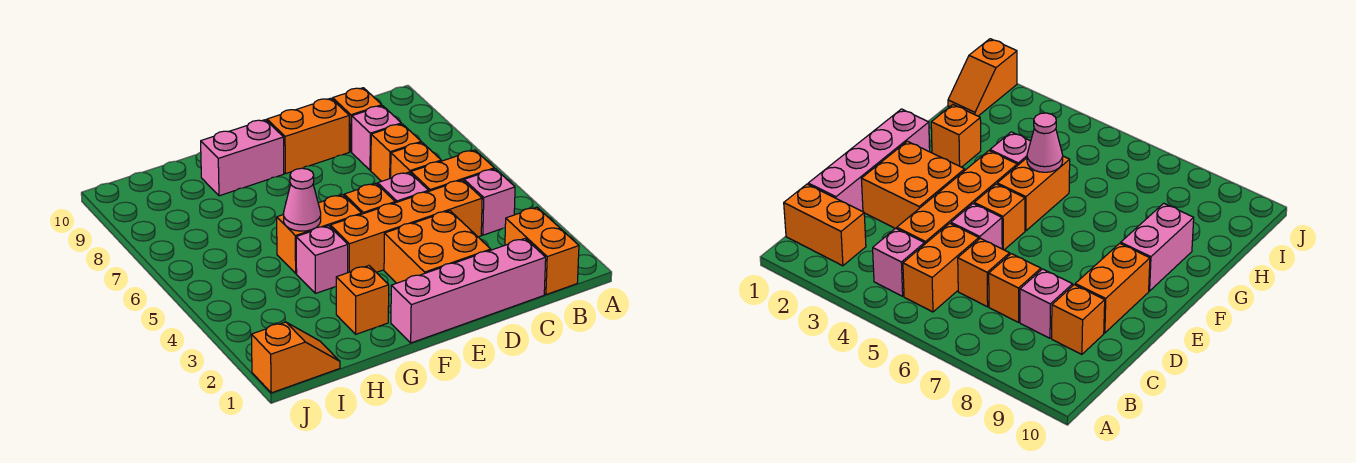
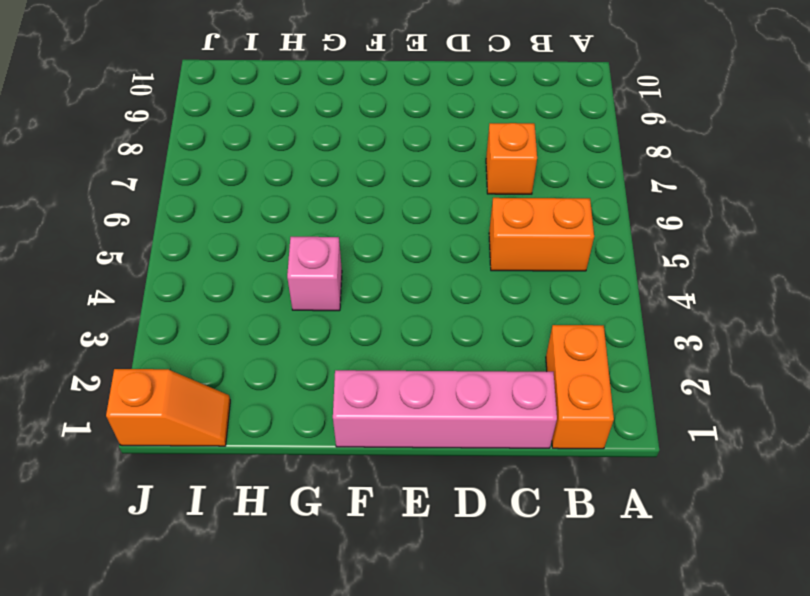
none -> pink brick B4 level 1
none -> orange brick C4:F4 level 1
none -> orange brick C6 level 1

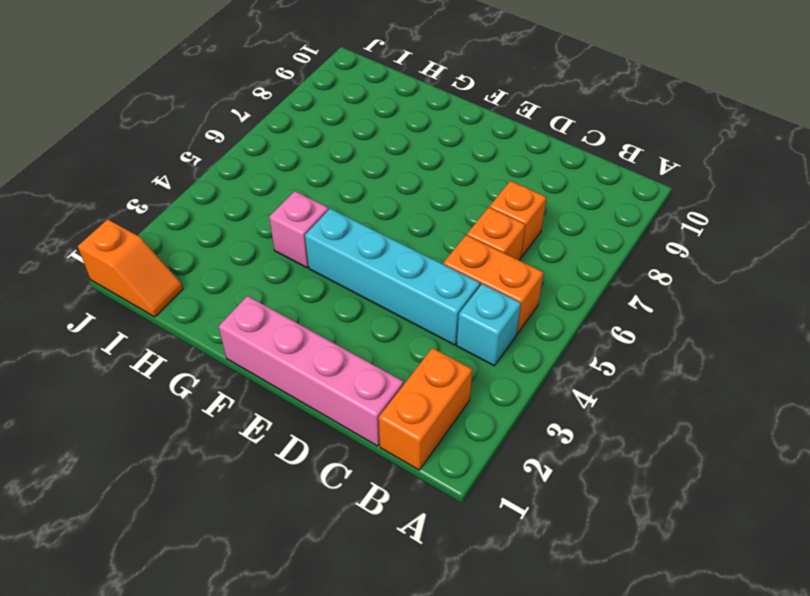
cyan brick B4 level 1 -> pink brick B4 level 1
cyan brick C4:F4 level 1 -> orange brick C4:F4 level 1
none -> pink brick C8 level 1
none -> orange brick C9 level 1
none -> orange brick D2:E3 level 1

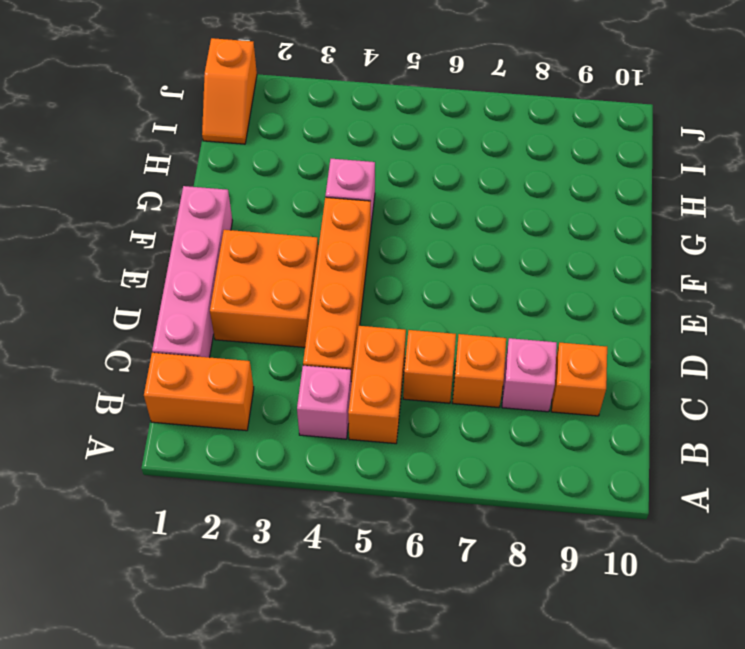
none -> pink brick D5 level 1
none -> orange brick D9:E9 level 1
none -> orange brick E5 level 1

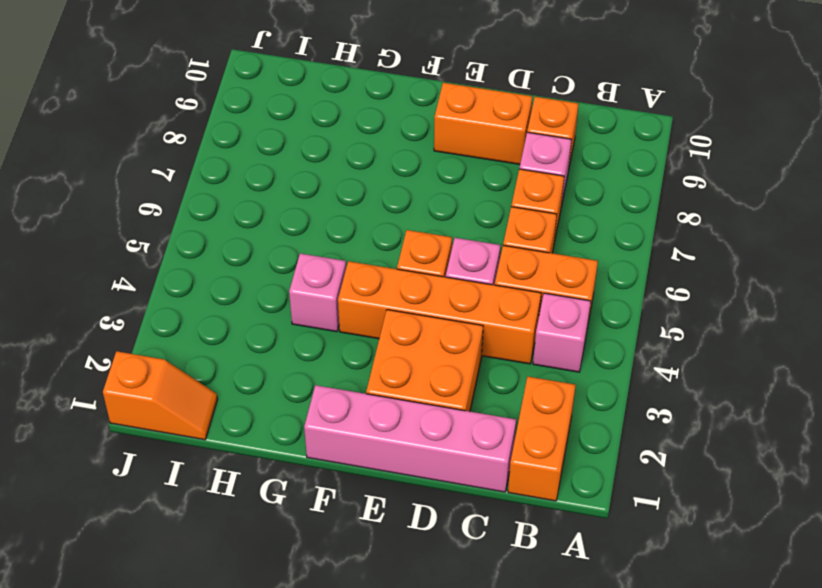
none -> orange brick F5:G5 level 1
none -> pink brick F9:G9 level 1
none -> orange brick G2 level 1

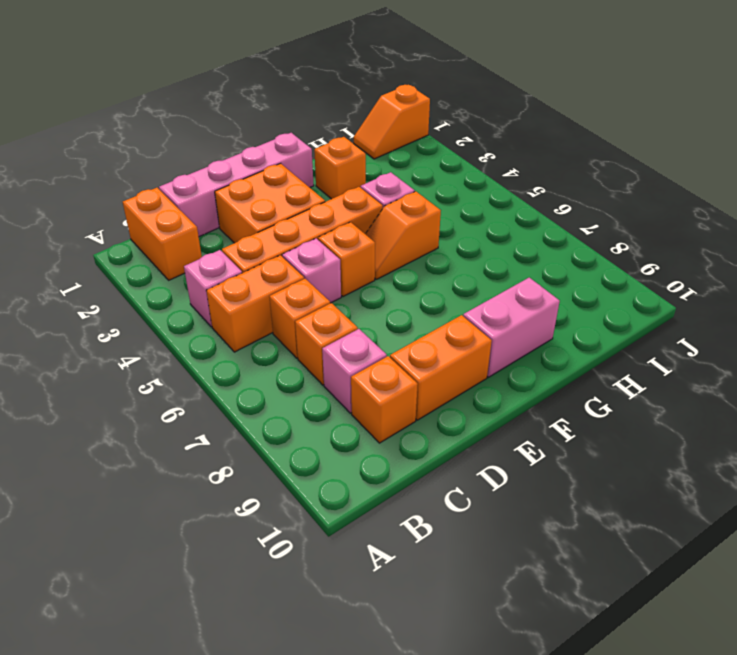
orange slope F5:G5 level 1 top G -> orange brick F5:G5 level 1
none -> pink cone G5 level 2

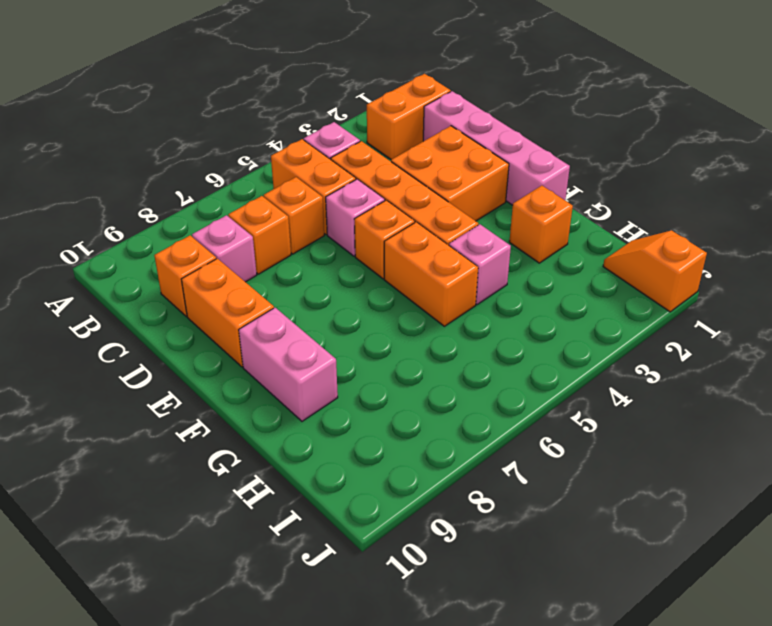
none -> pink cone G5 level 2

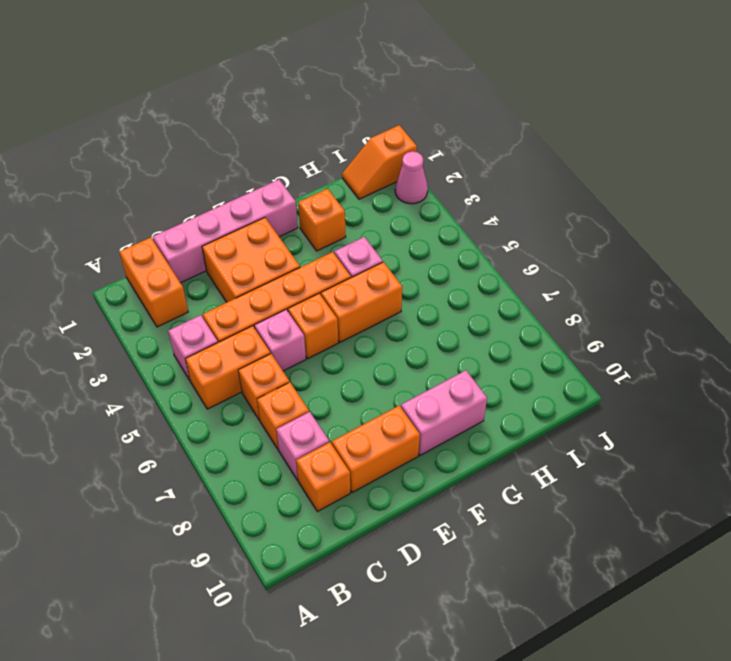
pink cone J2 level 1 -> pink cone G5 level 2

